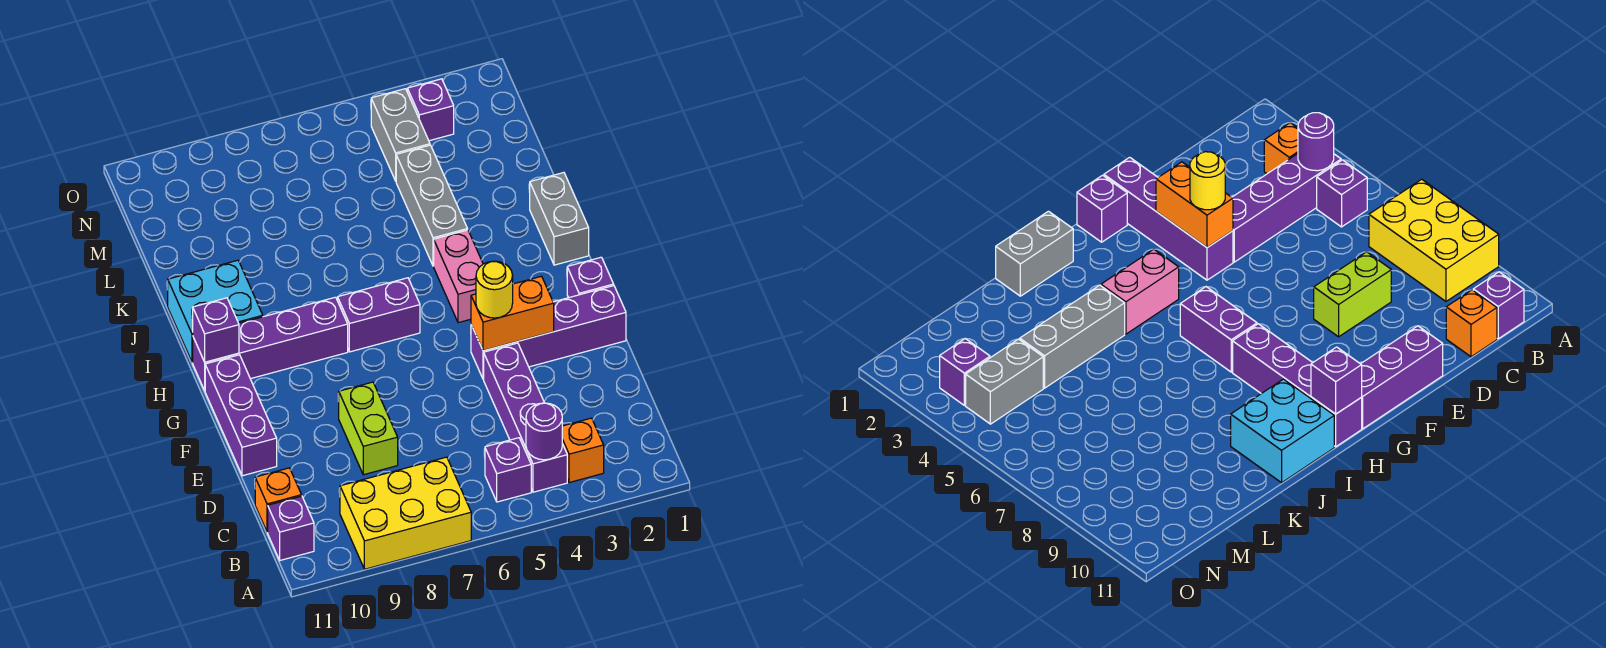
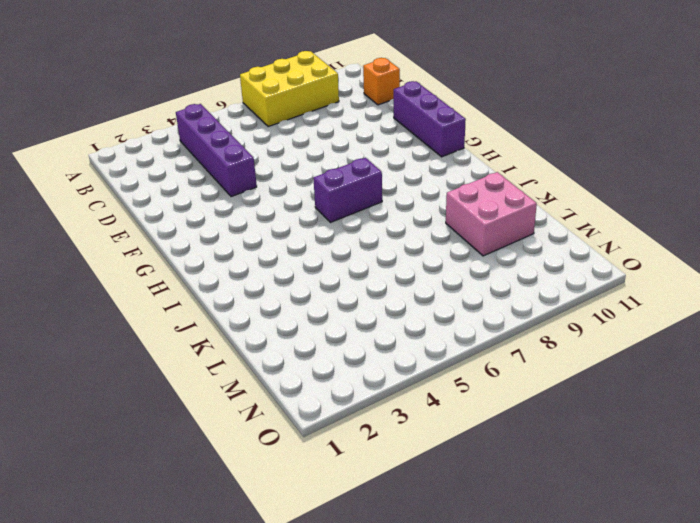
pink brick K9:L10 level 1 -> none
none -> orange brick B3 level 1
none -> purple brick B5 level 1
none -> purple brick B11 level 1

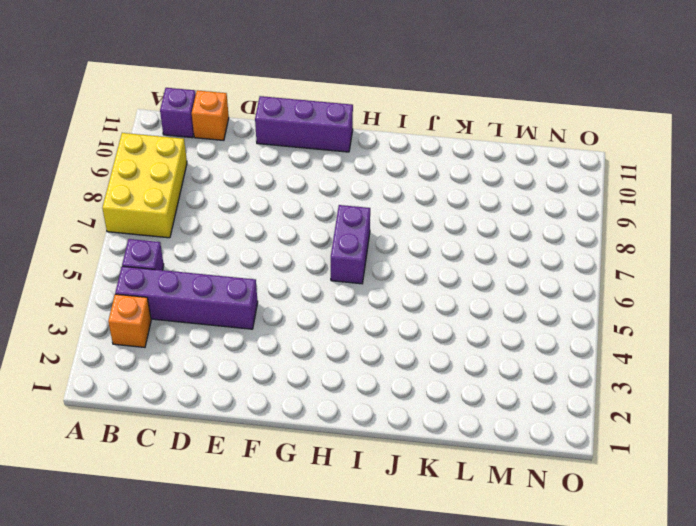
none -> lime brick D8:E8 level 1
none -> purple brick F1:F4 level 1
none -> purple brick G1 level 1

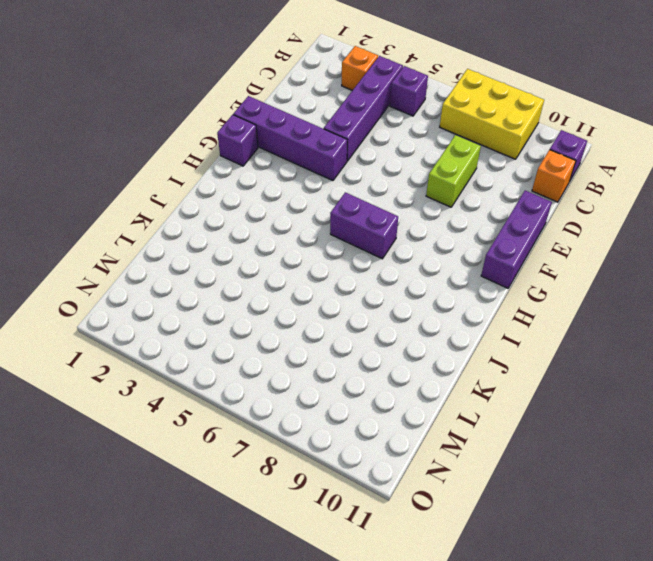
none -> pink brick H4:I4 level 1
none -> purple brick H8:H11 level 1
none -> grey brick I1:J1 level 1

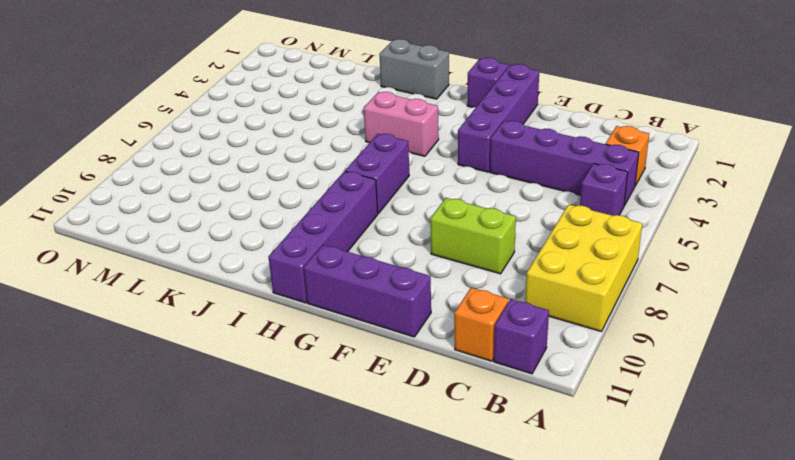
none -> cyan brick I10:J11 level 1
none -> grey brick J4:L4 level 1
none -> grey brick M4:N4 level 1

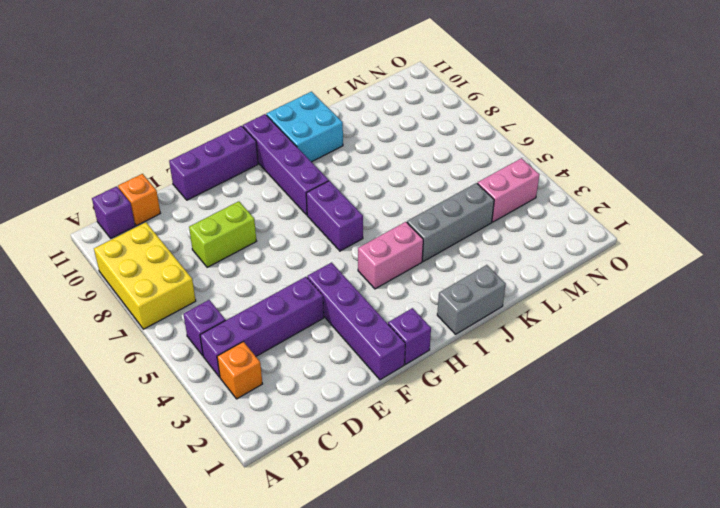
pink brick M4:N4 level 1 -> grey brick M4:N4 level 1
none -> purple brick N3 level 1
none -> purple round brick B4 level 2
none -> orange brick F3:F4 level 2

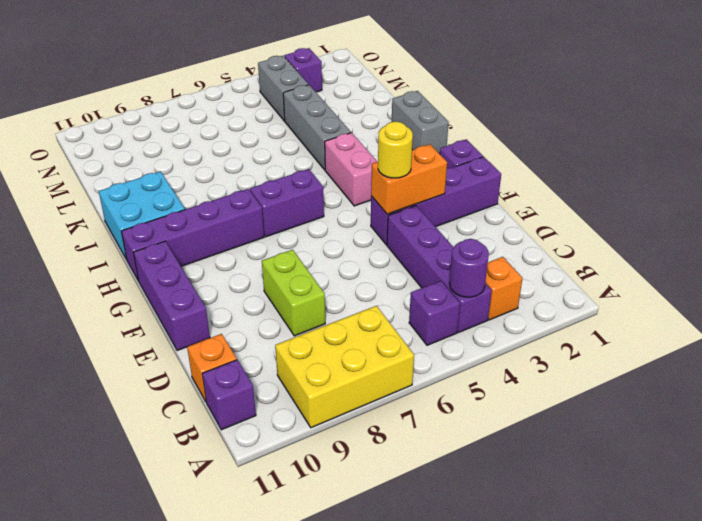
none -> purple brick H11 level 2

